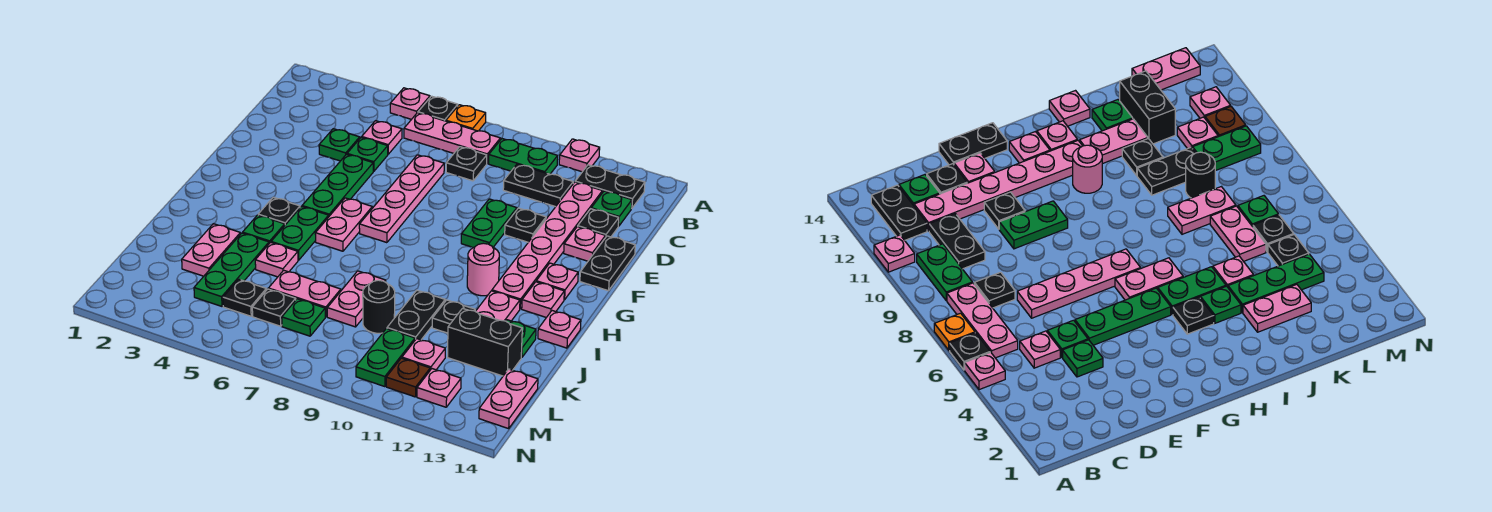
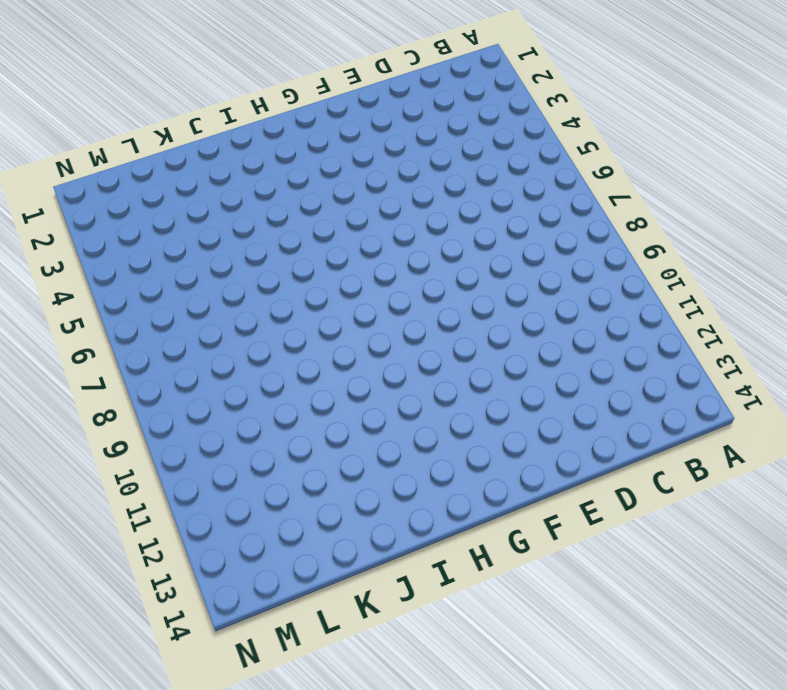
none -> pink plate A5 level 1
none -> black plate A6 level 1
none -> orange plate A7 level 1
none -> pink plate A11 level 1

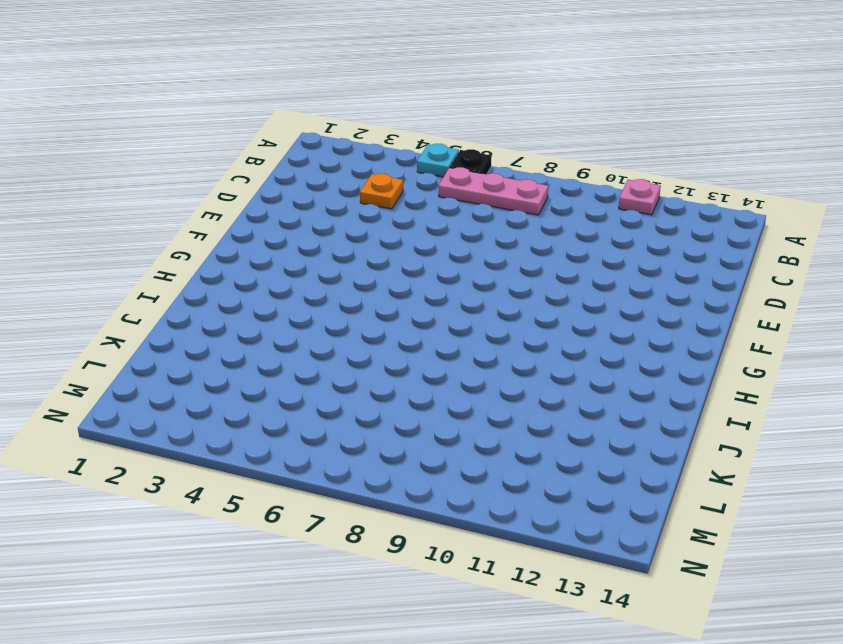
cyan plate A5 level 1 -> pink plate A5 level 1
orange plate C4 level 1 -> orange plate A7 level 1
none -> green plate B9:B10 level 1
none -> black plate B12:B13 level 1
none -> pink plate C5 level 1
none -> black plate C8 level 1

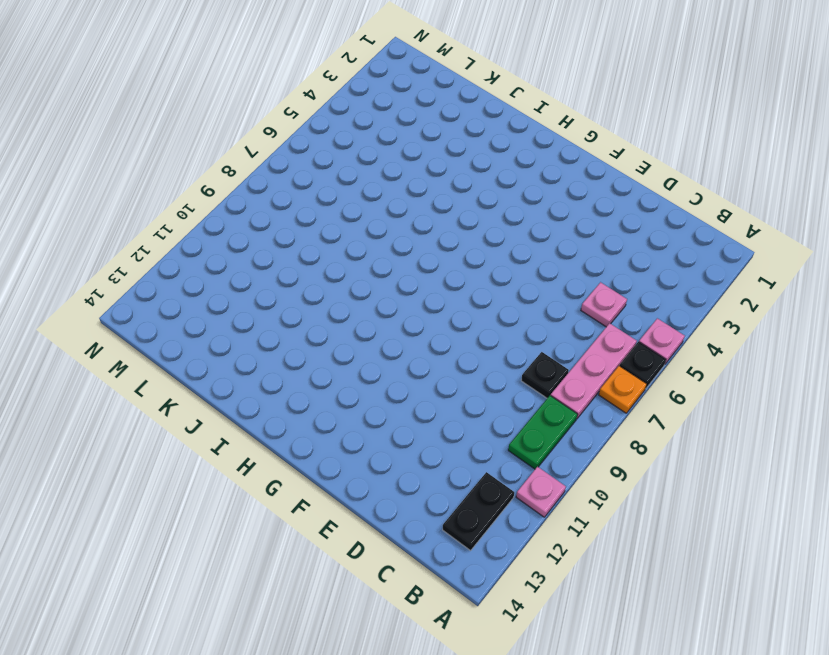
none -> black plate C10:C11 level 1
none -> pink plate C12:H12 level 1
none -> green plate C13 level 1
none -> green plate D4 level 1

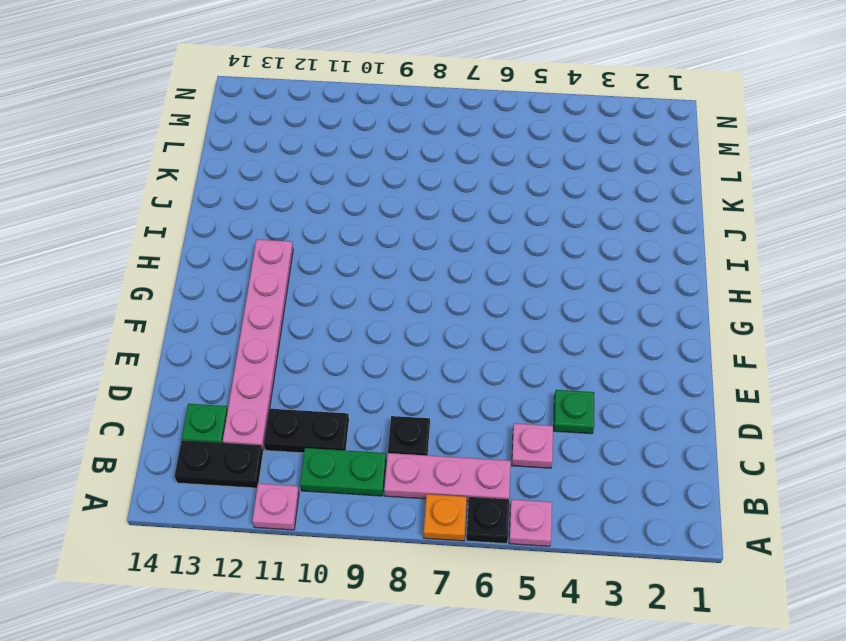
none -> green plate D5 level 1
none -> pink plate D7:G7 level 1
none -> black plate D13 level 1
none -> green plate E5:G5 level 1

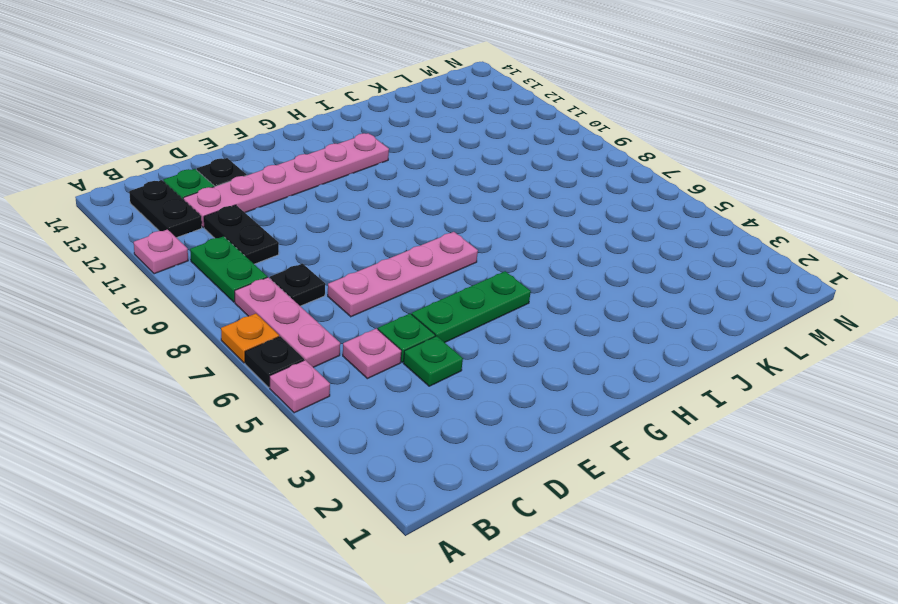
none -> green plate E10:F10 level 1
none -> black plate E11 level 1
none -> pink plate E13 level 1
none -> black plate E14:F14 level 1

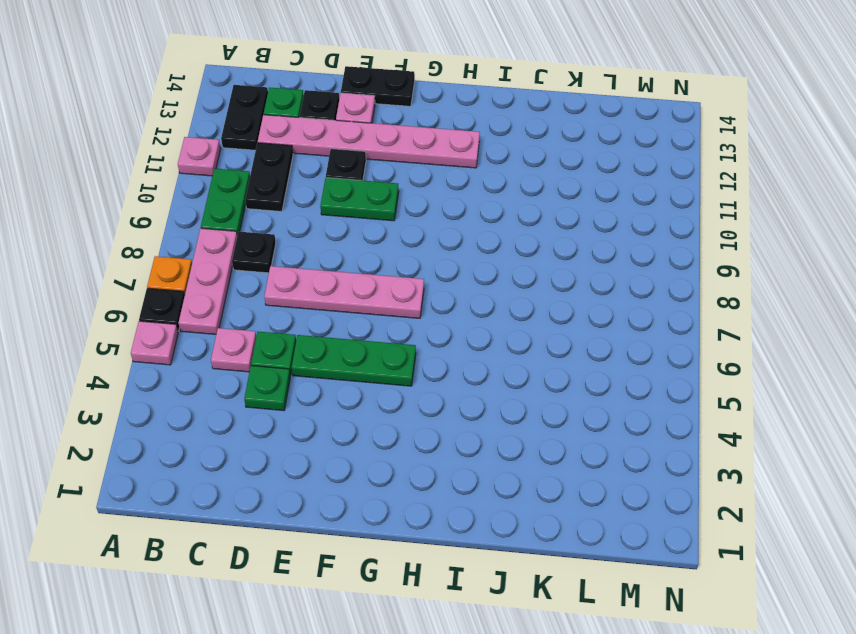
none -> pink plate G6:H6 level 1
none -> pink plate G13 level 1
none -> black plate H4 level 1
none -> green plate H5:I5 level 1

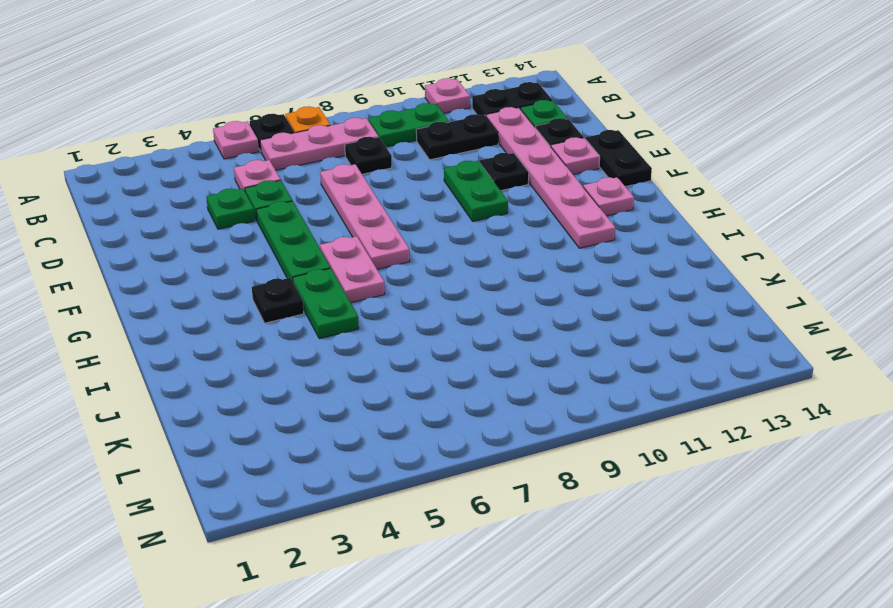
none -> pink round brick H11 level 1
none -> pink plate H13 level 1
none -> green plate I4 level 1
none -> pink plate I12:J12 level 1

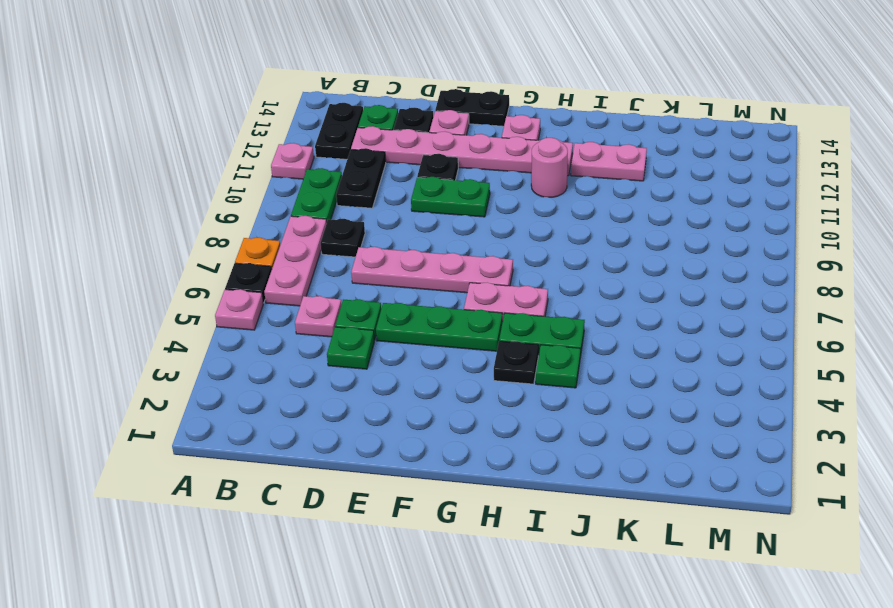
none -> pink plate H13 level 1
none -> pink plate I14 level 1
none -> pink plate J3:K3 level 1
none -> green plate J4:L4 level 1

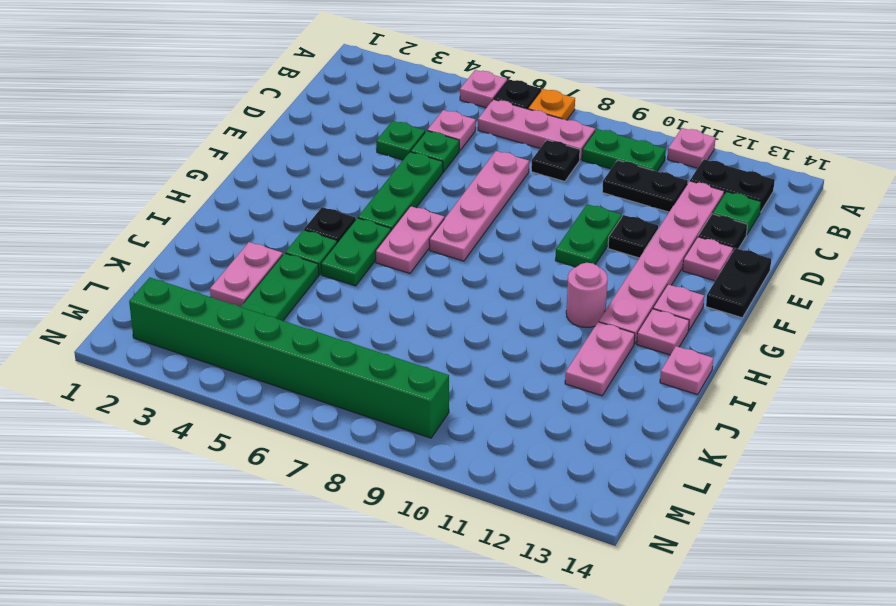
green brick M2:M9 level 1 -> none
none -> pink plate J5 level 1
none -> pink plate J8:K8 level 1
none -> black plate J10:K10 level 1
none -> black plate J11 level 1

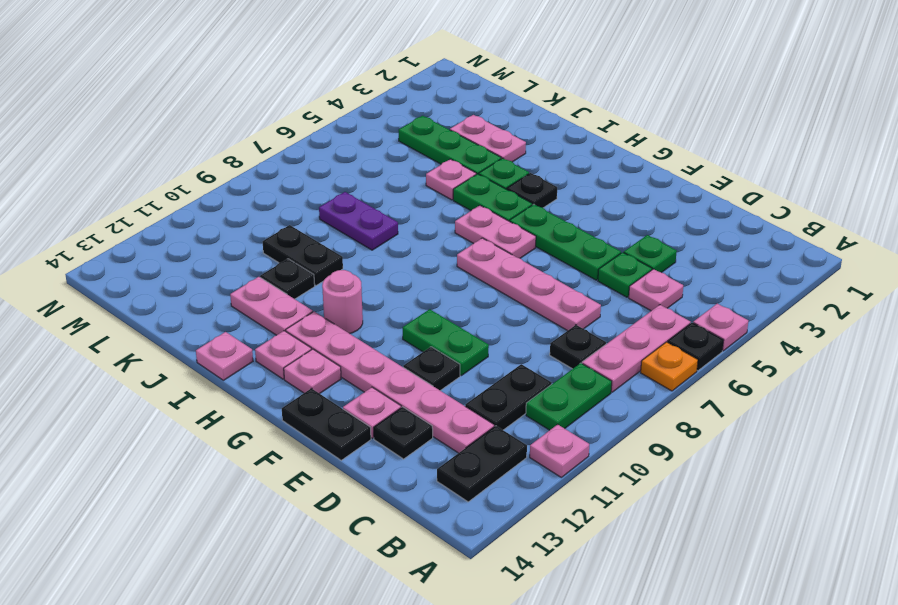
purple plate J8:K8 level 1 -> pink plate J8:K8 level 1
none -> green plate C13 level 1
none -> green plate J13 level 1
none -> pink plate K6:K7 level 1
none -> black round brick K9 level 1

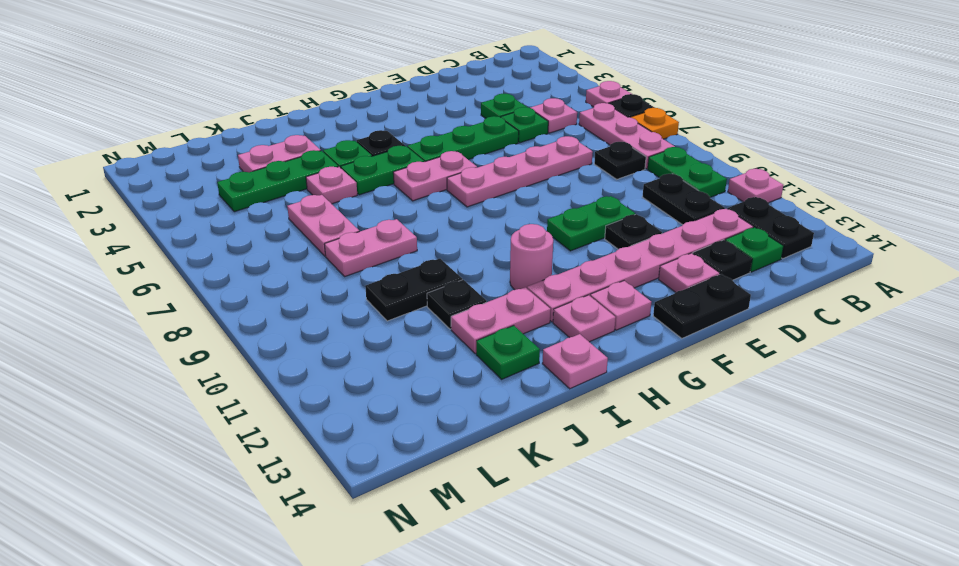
none -> black round brick K9 level 1
none -> black brick K12:K13 level 1
none -> black plate L5 level 1
none -> black plate L6 level 1

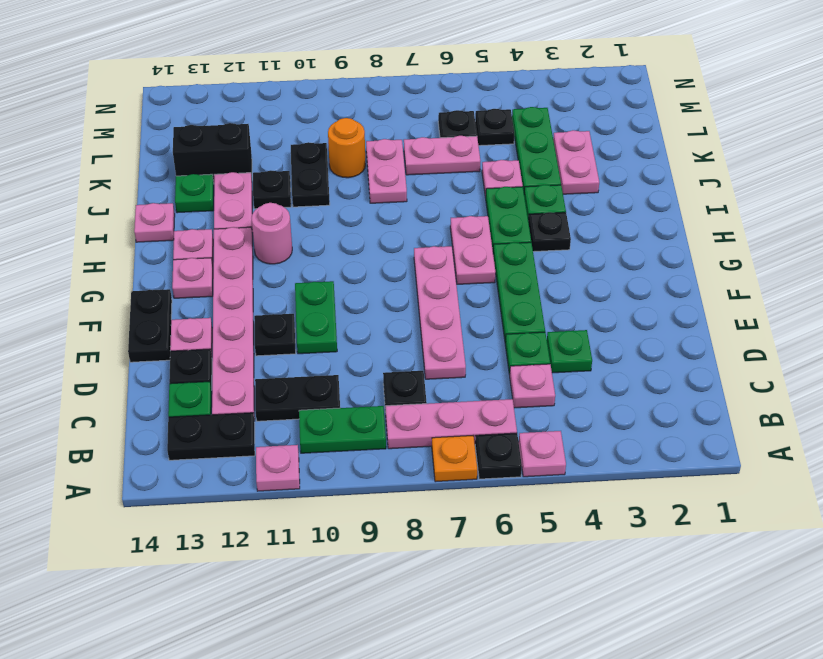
orange round brick K9 level 1 -> black round brick K9 level 1
none -> green plate L7 level 1
none -> green plate L10:M10 level 1
none -> pink plate L11 level 1
none -> pink plate L14:M14 level 1

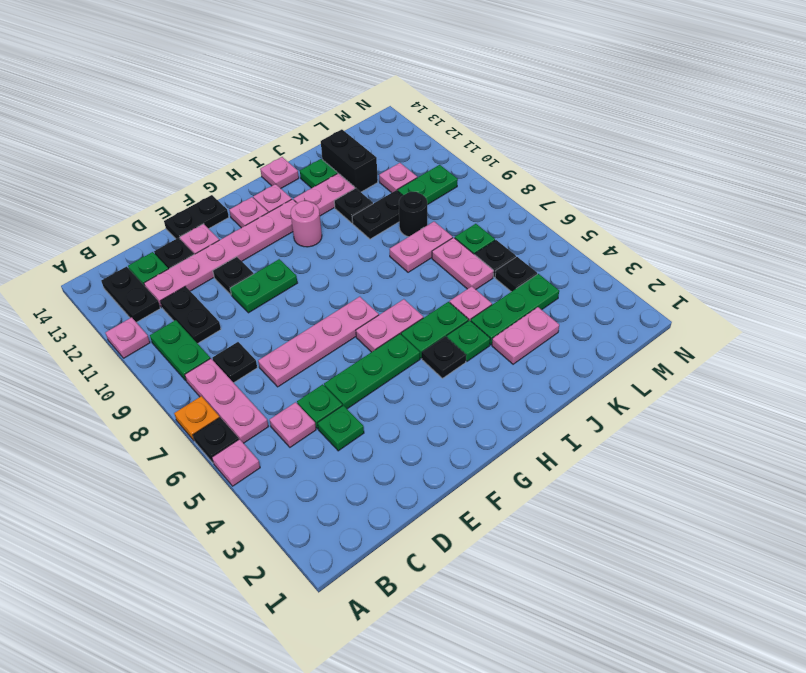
none -> pink plate L14:M14 level 1
none -> brown plate M11 level 1
none -> pink plate M12 level 1

